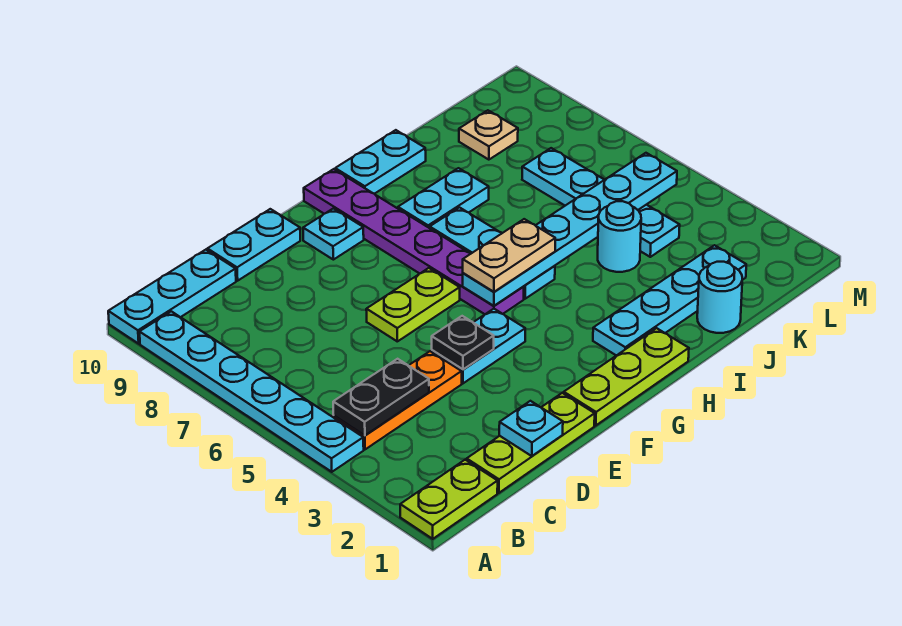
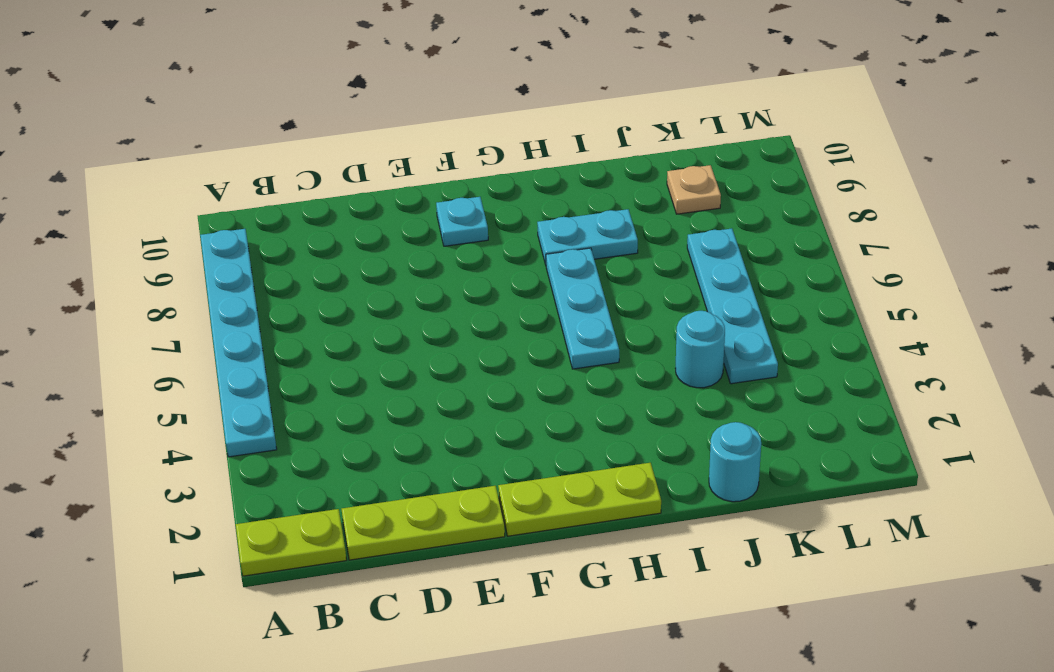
none -> cyan plate A10:C10 level 1
none -> orange plate B4:D4 level 1
none -> cyan plate D10:E10 level 1

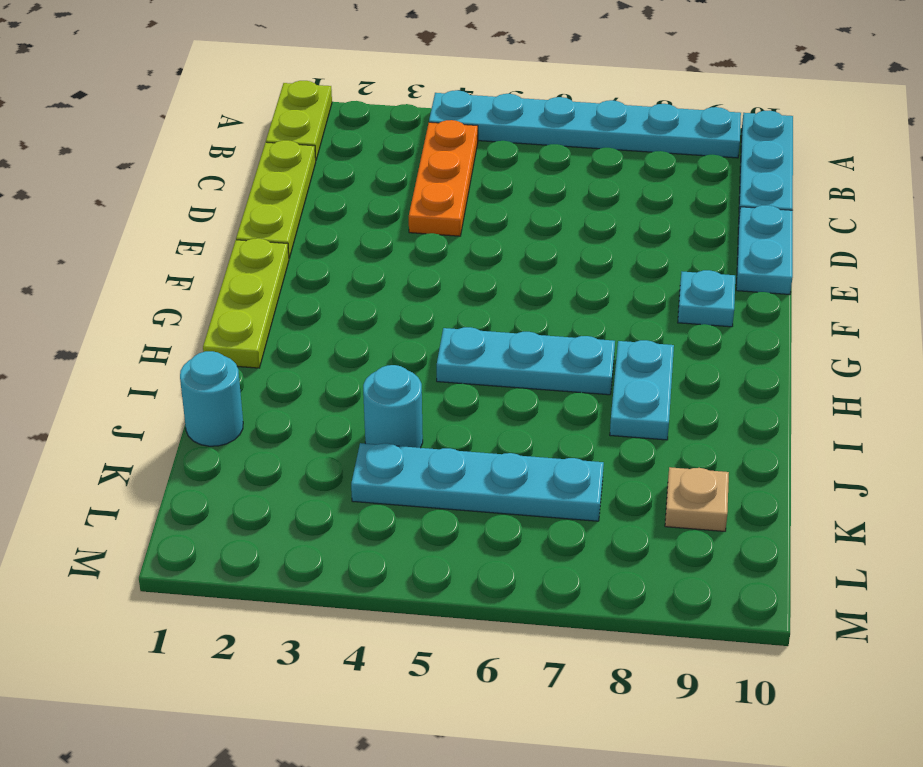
none -> cyan plate E4:F4 level 1
none -> lime plate E6:F6 level 1
none -> purple plate G5:G10 level 1

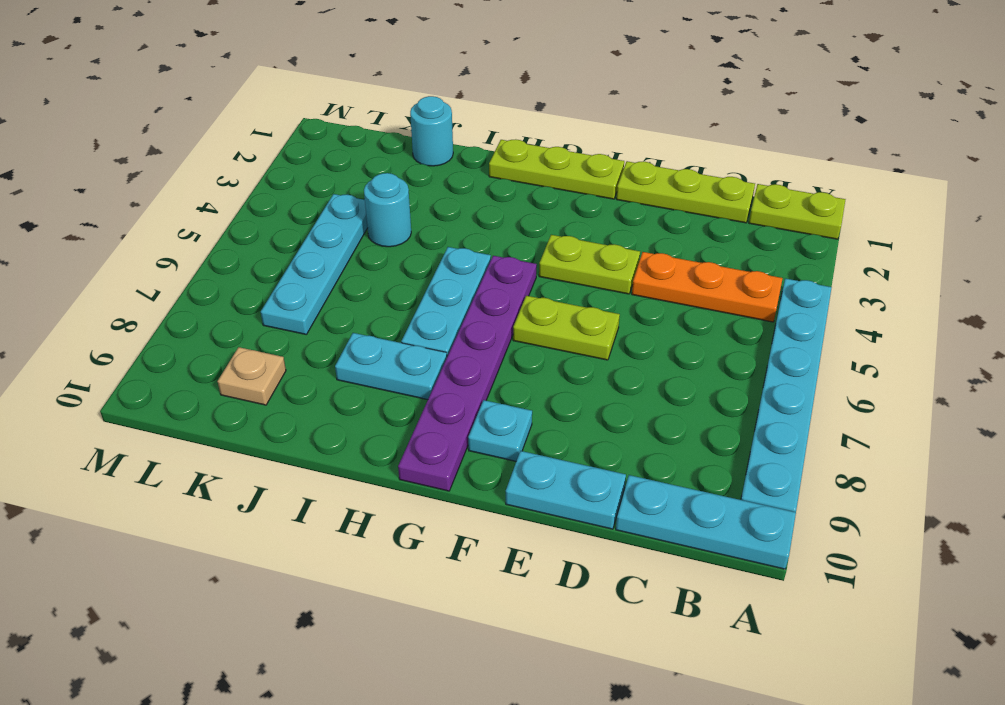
lime plate E4:F4 level 1 -> cyan plate E4:F4 level 1
none -> cyan plate H2:K2 level 1
none -> cyan plate H10:I10 level 1
none -> black plate B4:C4 level 2

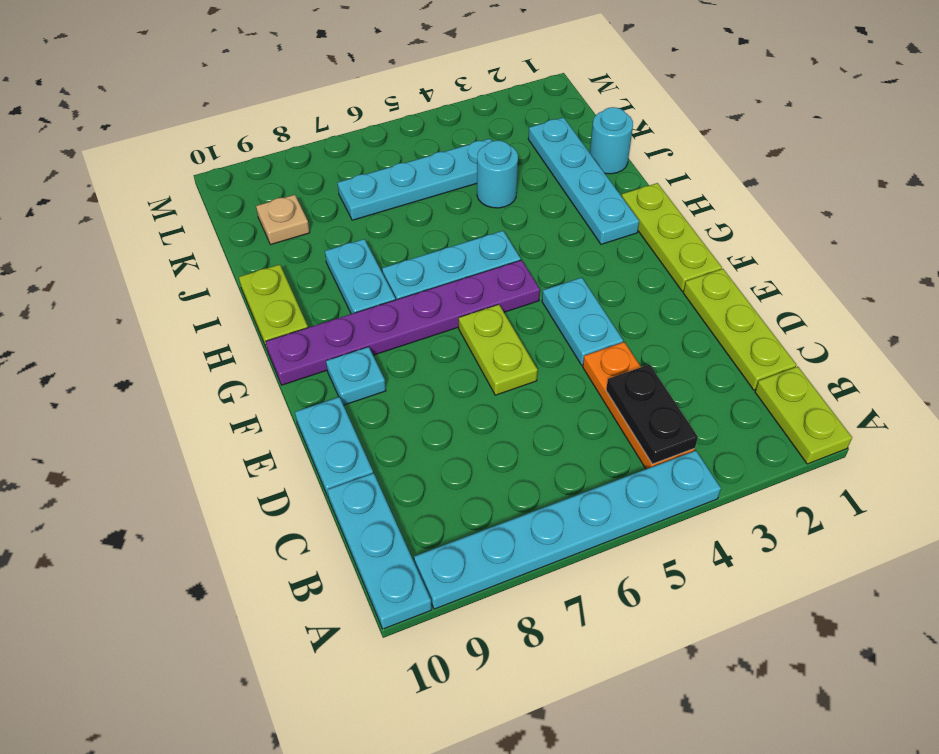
lime plate H10:I10 level 1 -> cyan plate H10:I10 level 1
none -> cyan plate D1 level 2
none -> black plate E4 level 2
none -> cyan plate G5:L5 level 2

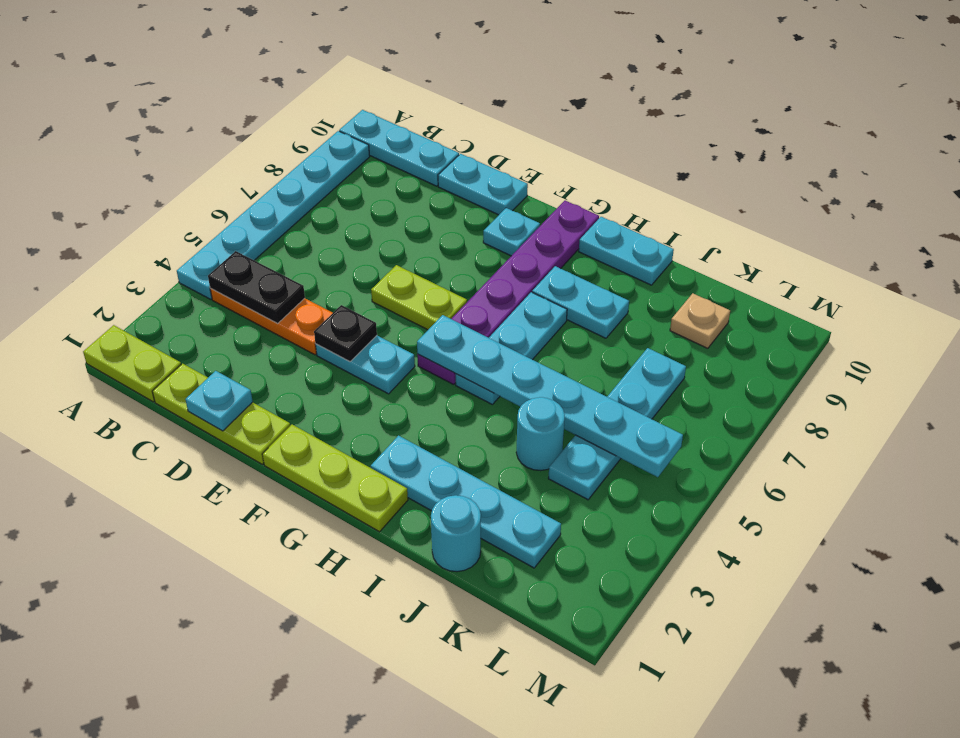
none -> tan plate G5:H5 level 3

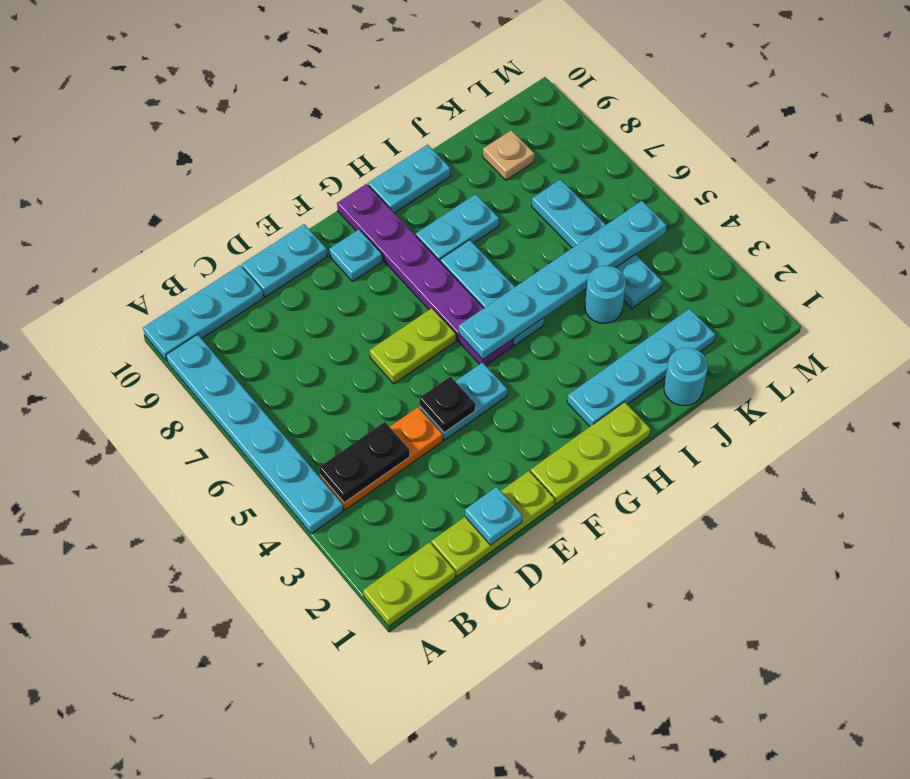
none -> tan plate G5:H5 level 3

